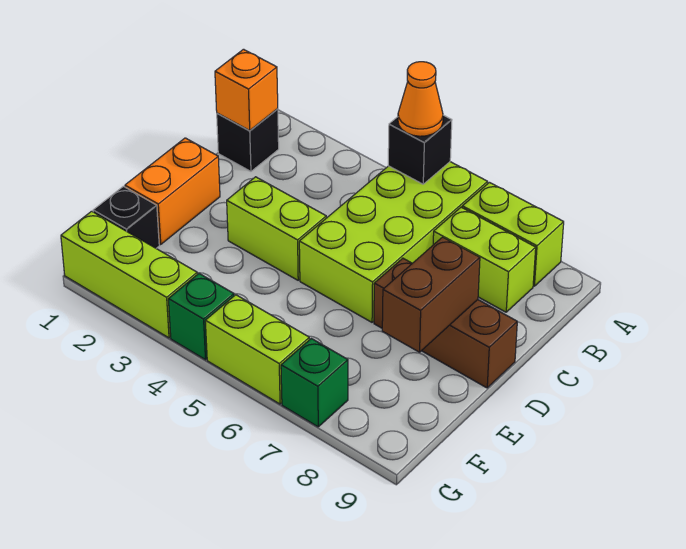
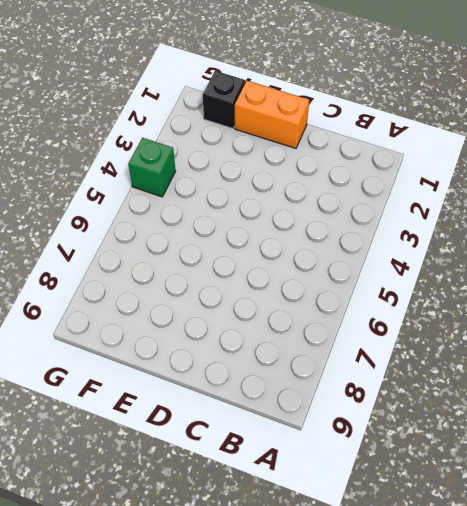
none -> lime brick A5:D6 level 1
none -> lime brick A7:A8 level 1
none -> black brick B1 level 1

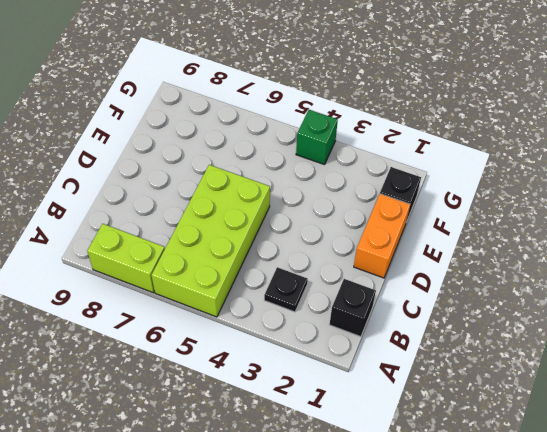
black plate B3 level 1 -> none
none -> lime brick B7:B8 level 1
none -> lime brick D3:D4 level 1
none -> brown brick D7:D9 level 1

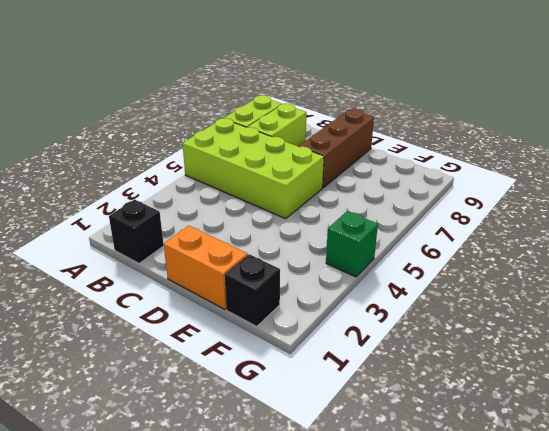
none -> lime brick D3:D4 level 1
none -> lime brick G1:G3 level 1
none -> lime brick G5:G6 level 1

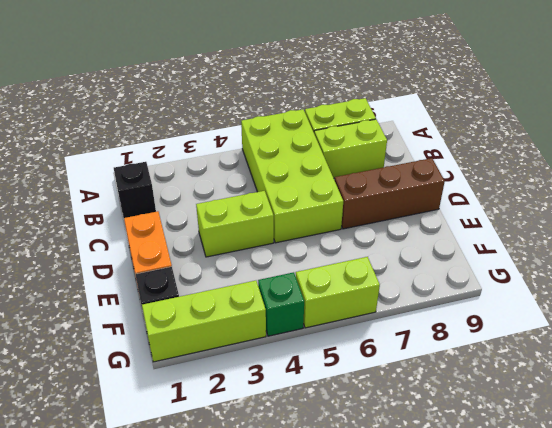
none -> green brick G7 level 1
none -> black brick A5 level 2
none -> orange brick B1 level 2

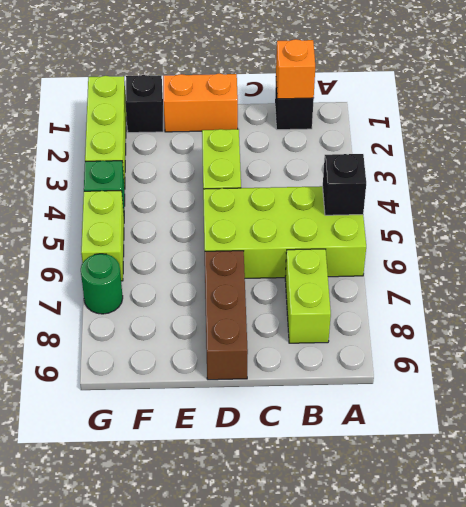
green round brick G7 level 1 -> green brick G7 level 1
none -> lime brick A7:A8 level 1
none -> brown brick D8:E8 level 2
none -> orange cone A5 level 3

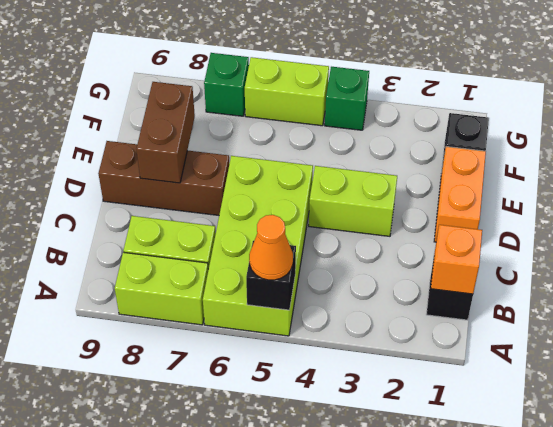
none -> lime brick G1:G3 level 1

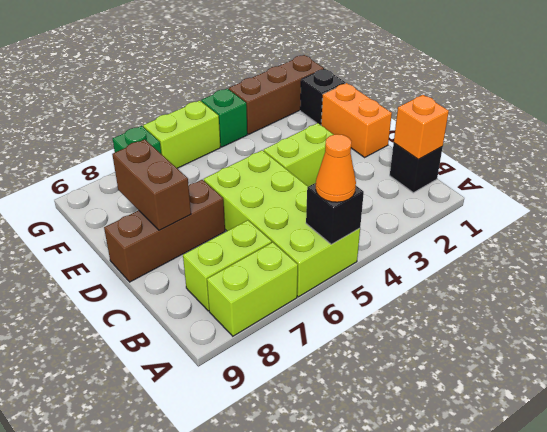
brown brick G1:G3 level 1 -> lime brick G1:G3 level 1

